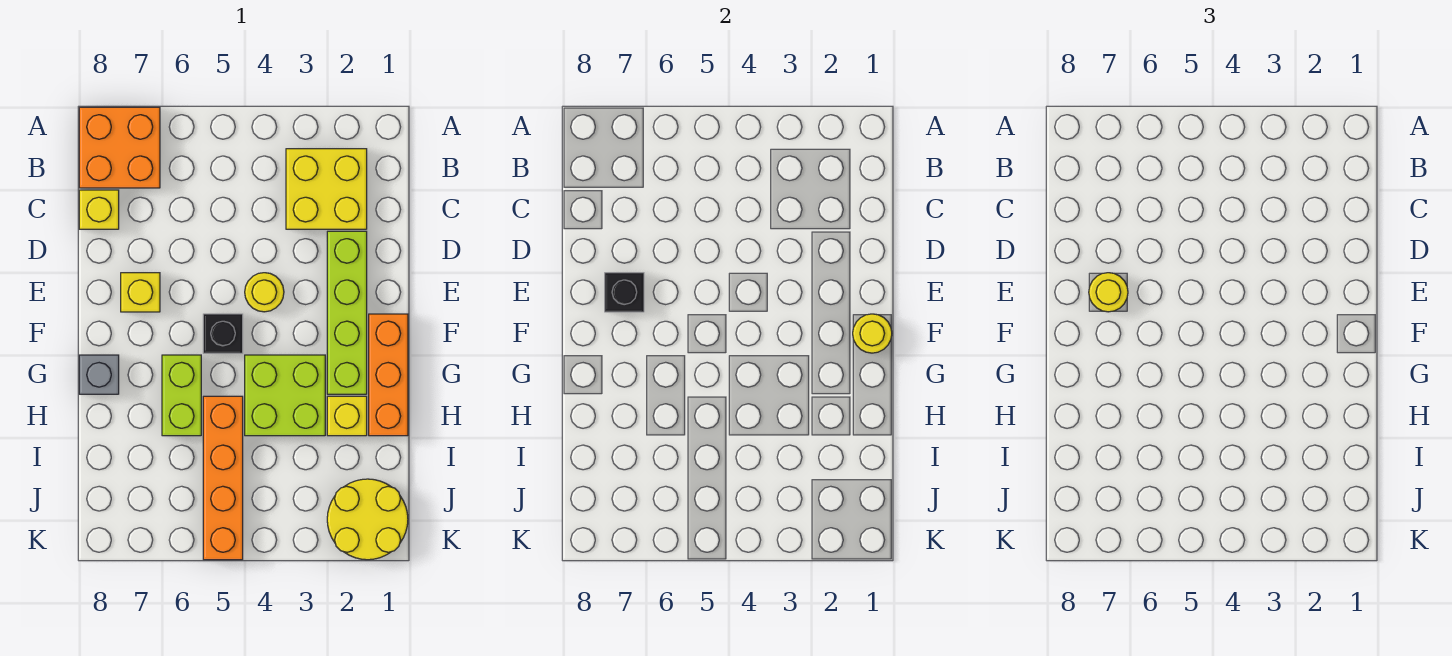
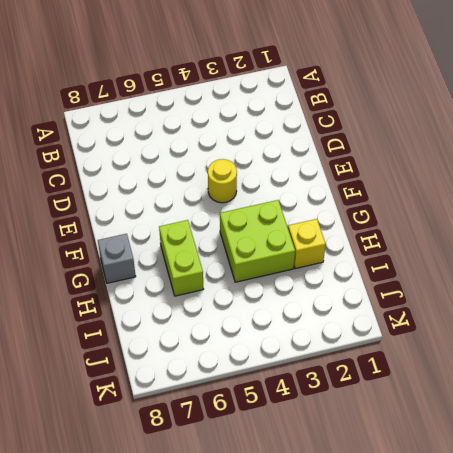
none -> orange brick A7:B8 level 1
none -> yellow brick B2:C3 level 1
none -> yellow brick C8 level 1

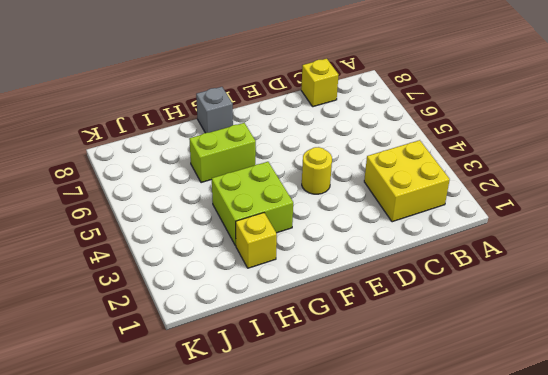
none -> orange brick A7:B8 level 1
none -> lime brick D2:G2 level 1
none -> yellow brick E7 level 1

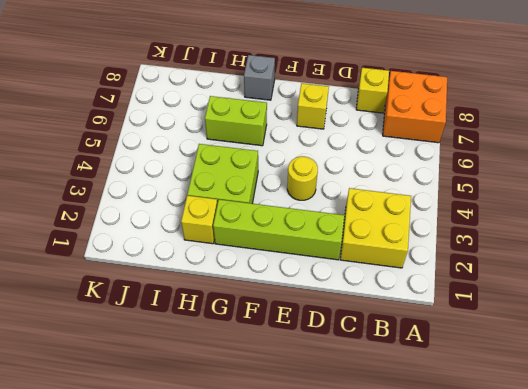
none -> orange brick F1:H1 level 1
none -> black brick F5 level 1
none -> orange brick H5:K5 level 1

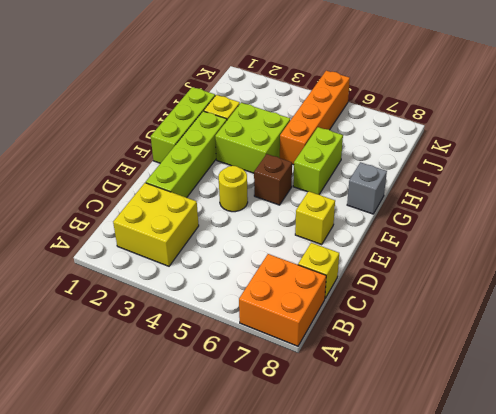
lime brick F1:H1 level 1 -> orange brick F1:H1 level 1
brown brick F5 level 1 -> black brick F5 level 1
none -> yellow round brick J1:K2 level 1
none -> black brick E7 level 2
none -> yellow round brick F1 level 2

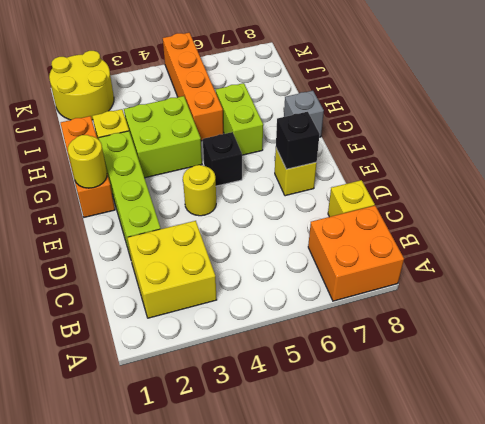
none -> yellow round brick E7 level 3

